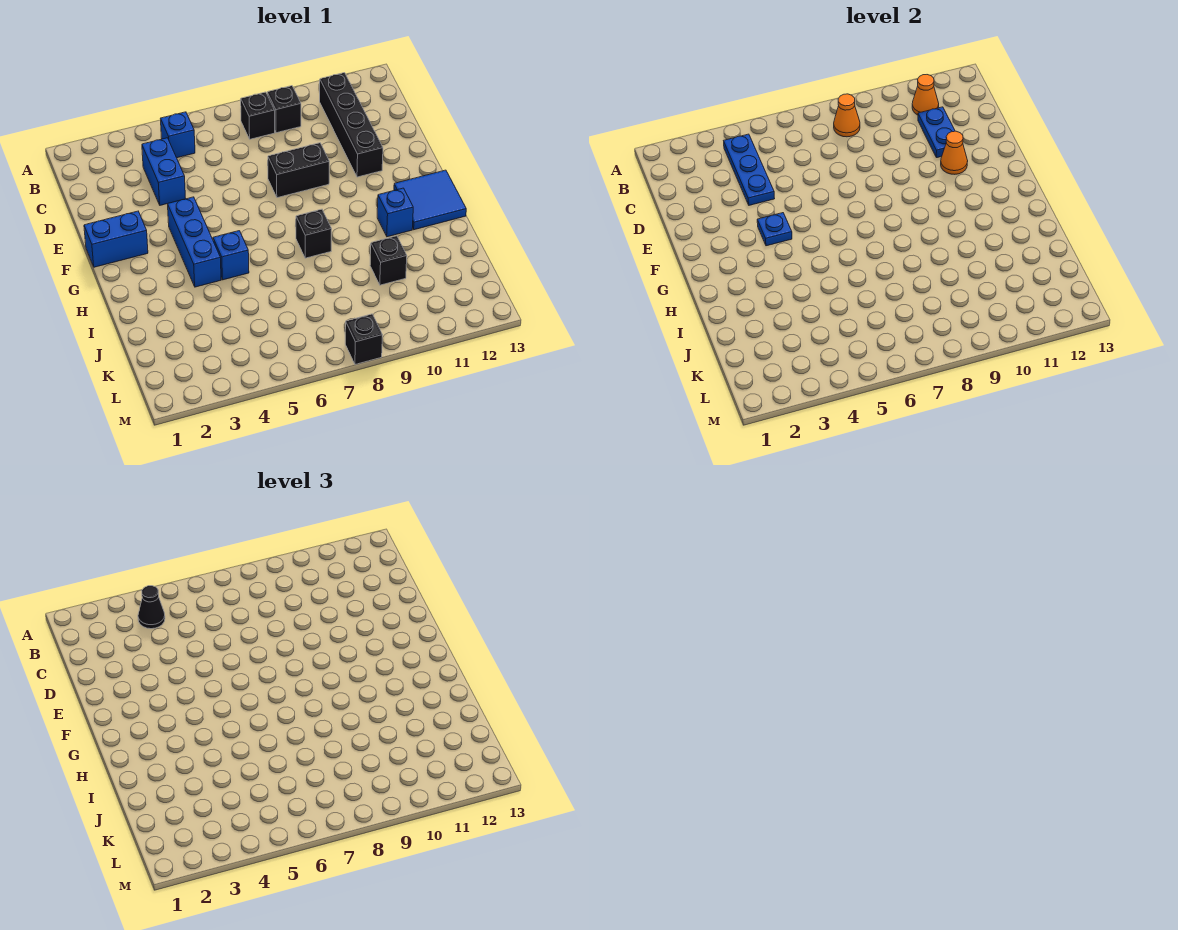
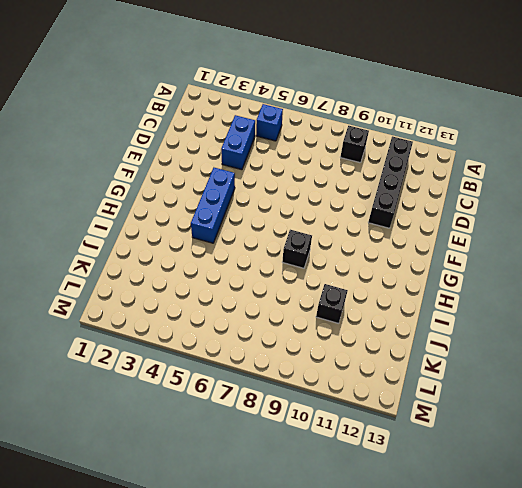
none -> black brick B8 level 1
none -> black brick E8:E9 level 1
none -> blue brick F1:F2 level 1

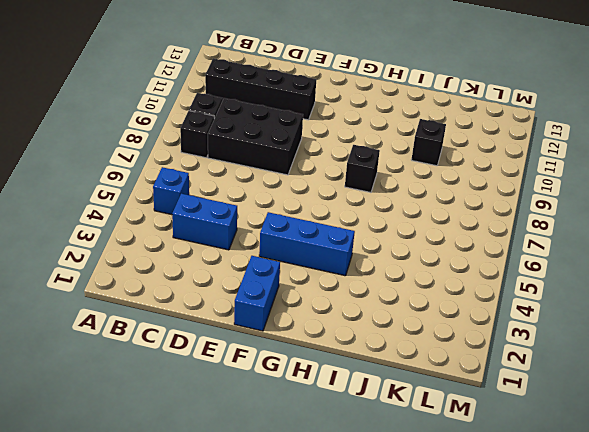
black brick C8:E9 level 1 -> black brick E8:E9 level 1
none -> blue tile G12:H13 level 1
none -> blue brick H5 level 1
none -> blue brick H11 level 1

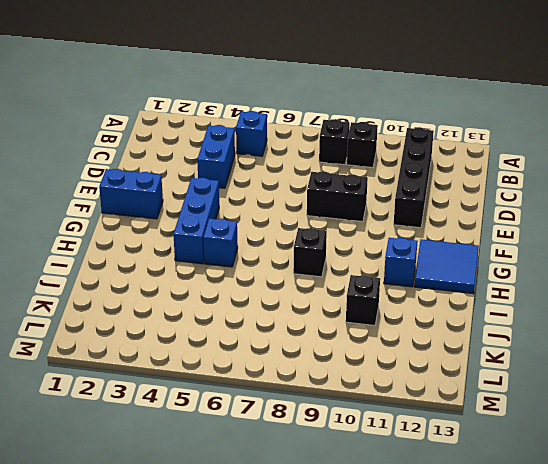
none -> black brick M8 level 1
none -> blue plate B4:D4 level 2
none -> orange cone B8 level 2

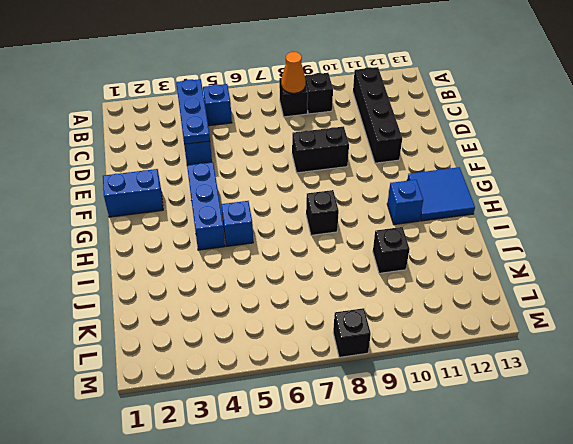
none -> orange cone B11 level 2
none -> blue plate C11:D11 level 2
none -> orange cone E11 level 2

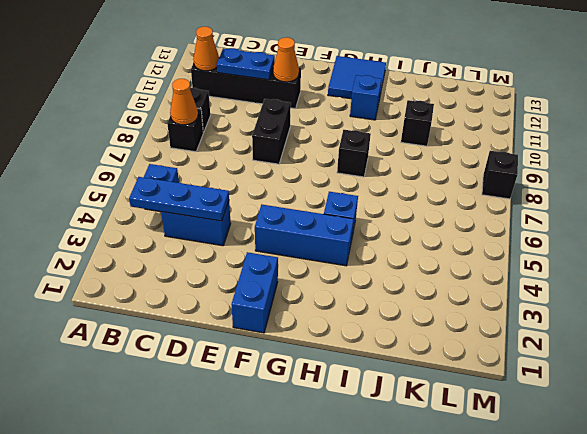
none -> blue plate F4 level 2
none -> black cone B4 level 3

